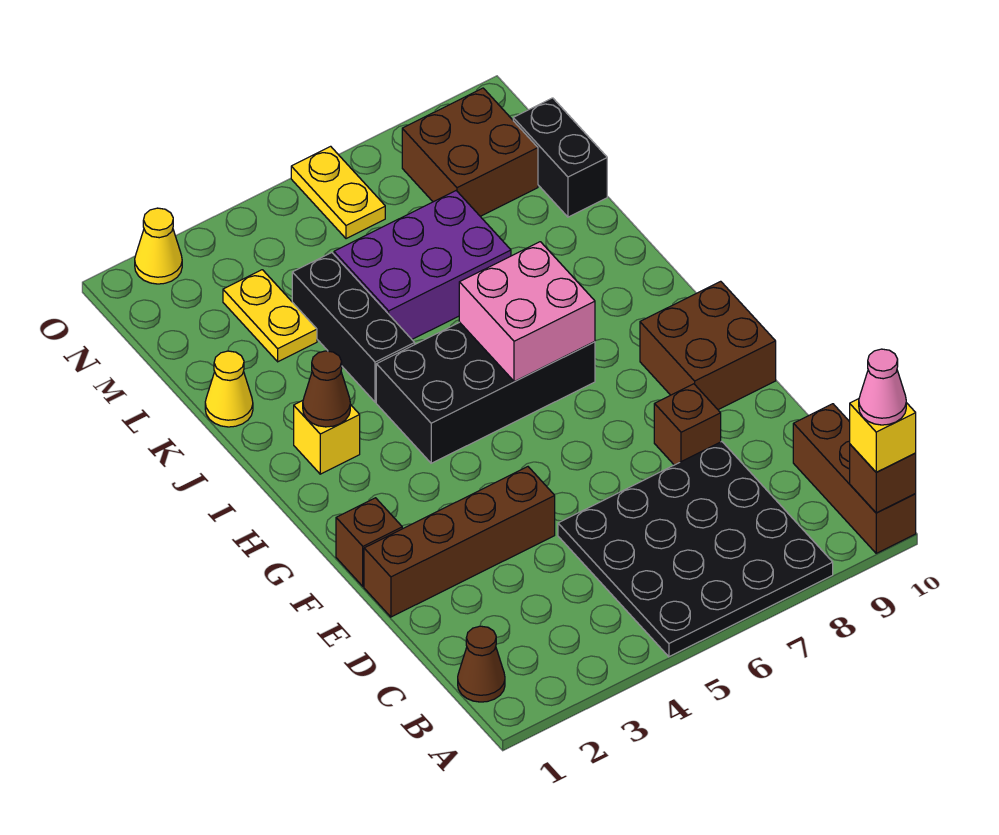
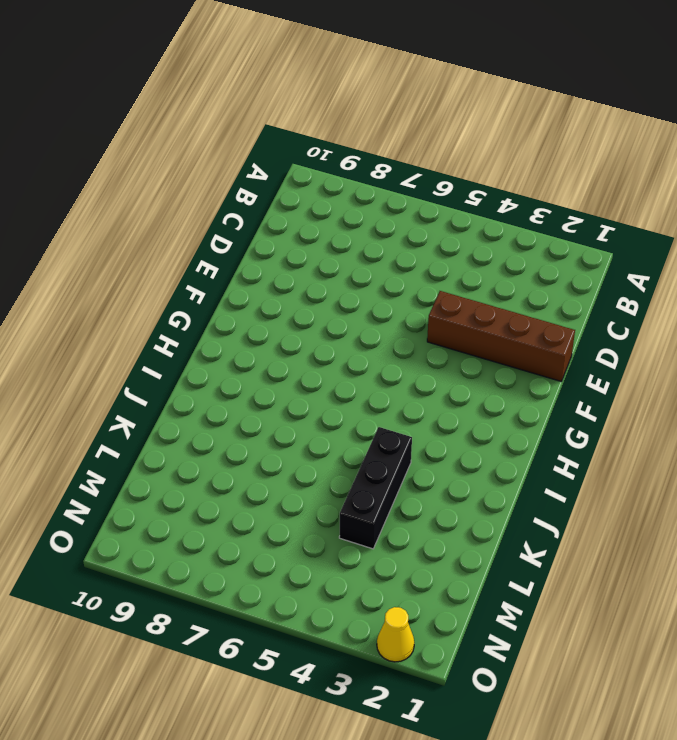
none -> black plate A5:D8 level 1
none -> brown brick A10:C10 level 1
none -> brown cone B1 level 1

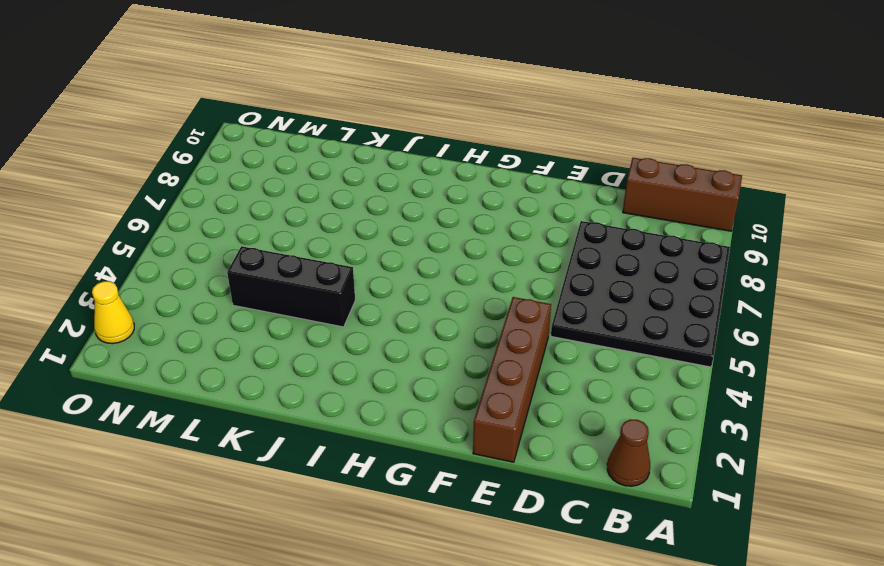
none -> brown brick E8 level 1
none -> brown brick F1 level 1
none -> brown brick F9:G10 level 1

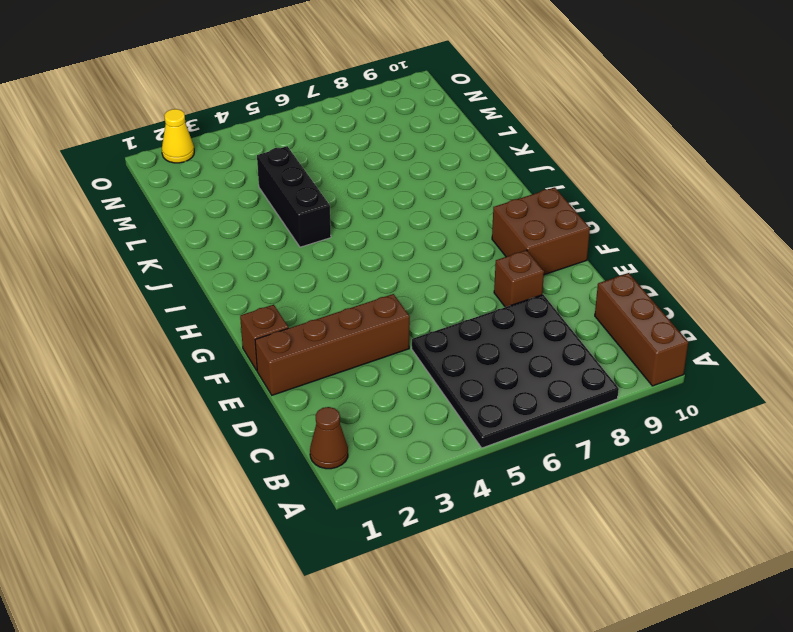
none -> black brick H4:I7 level 1
none -> yellow brick I2 level 1
none -> yellow cone K1 level 1

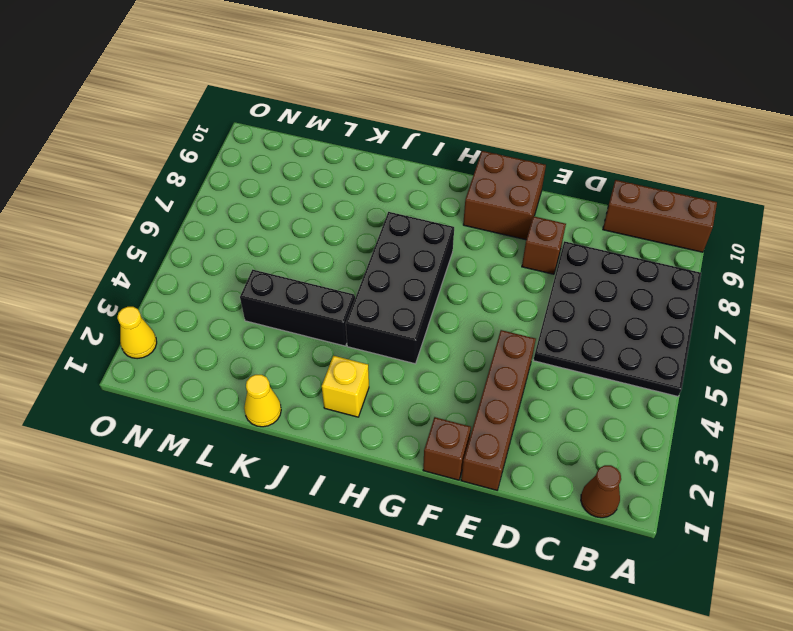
none -> purple brick K5:L7 level 1
none -> yellow plate L3:M3 level 1
none -> black brick L10:M10 level 1

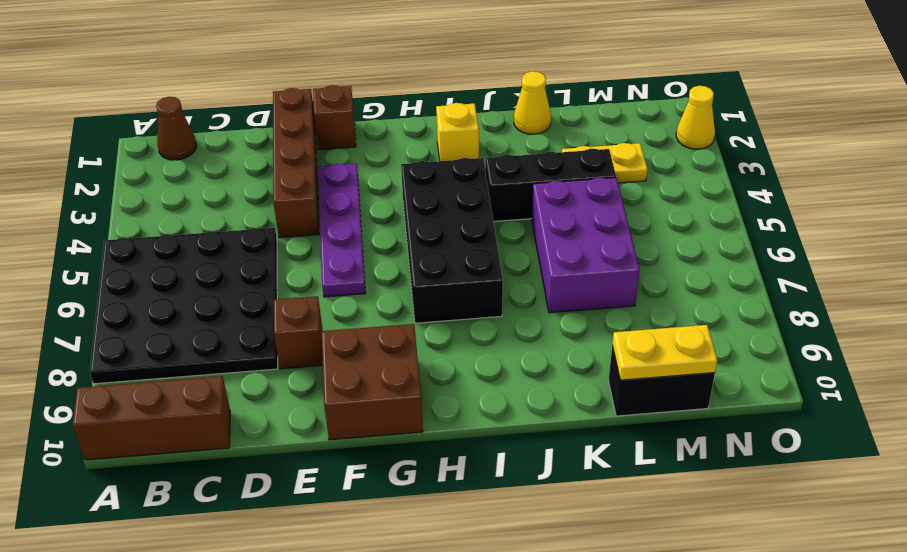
purple plate F3:F6 level 1 -> none
yellow plate L10:M10 level 2 -> yellow plate N6:O6 level 1
none -> brown brick M8:N9 level 1
none -> brown brick A10 level 2
none -> pink brick H6:I7 level 2

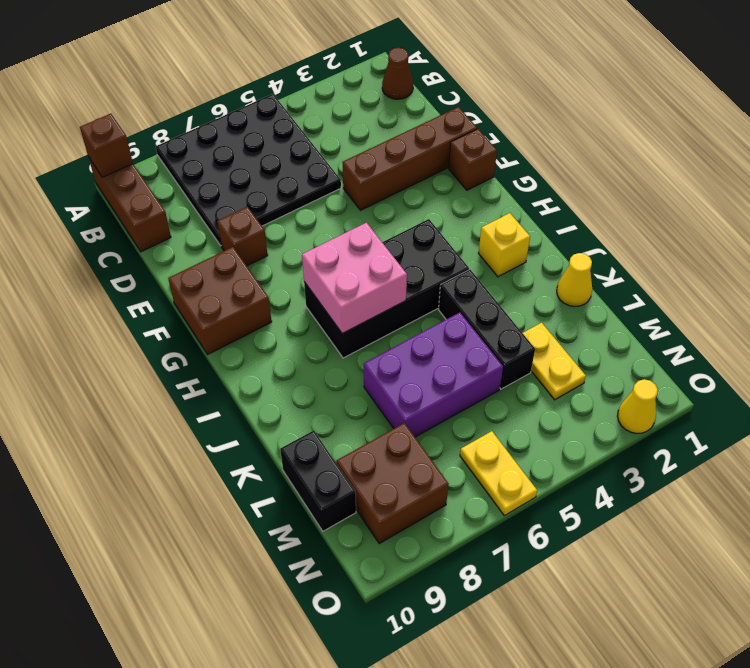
none -> brown cone I2 level 2
none -> yellow brick A10 level 3
none -> pink cone A10 level 4

